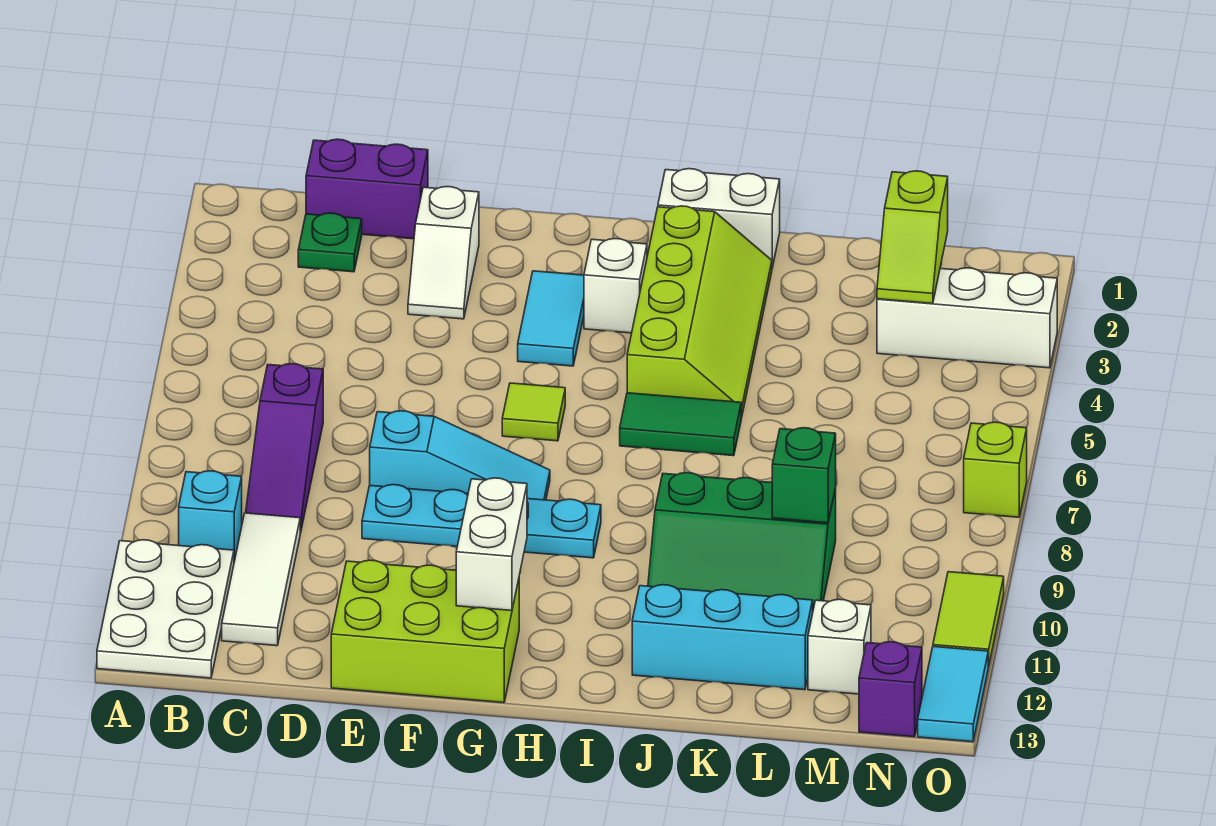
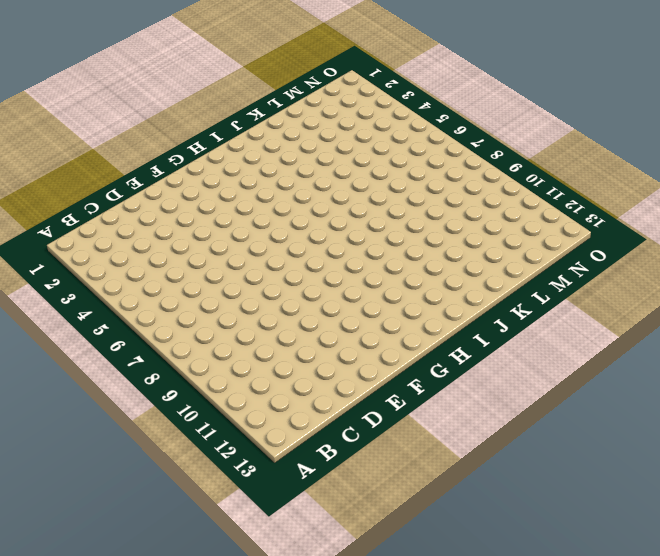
none -> white plate A11:B13 level 1
none -> cyan brick B10 level 1
none -> purple brick C1:D1 level 1

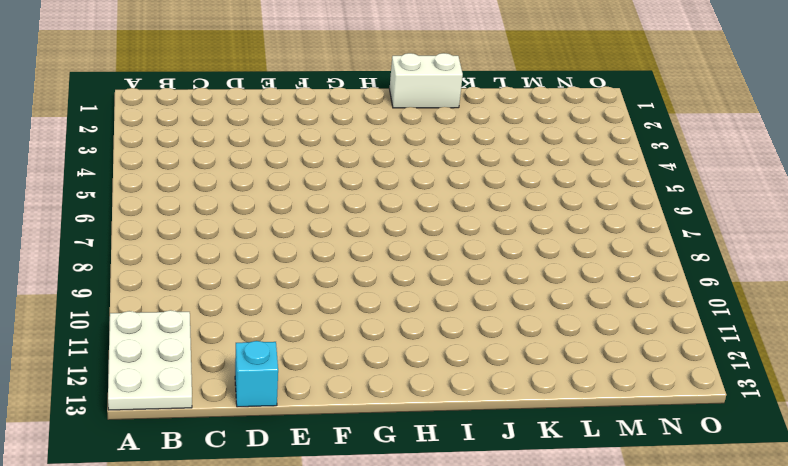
cyan brick D13 level 1 -> cyan brick B10 level 1
none -> purple brick C1:D1 level 1
none -> green plate C2 level 1
none -> purple slope C7:C9 level 1 top 7

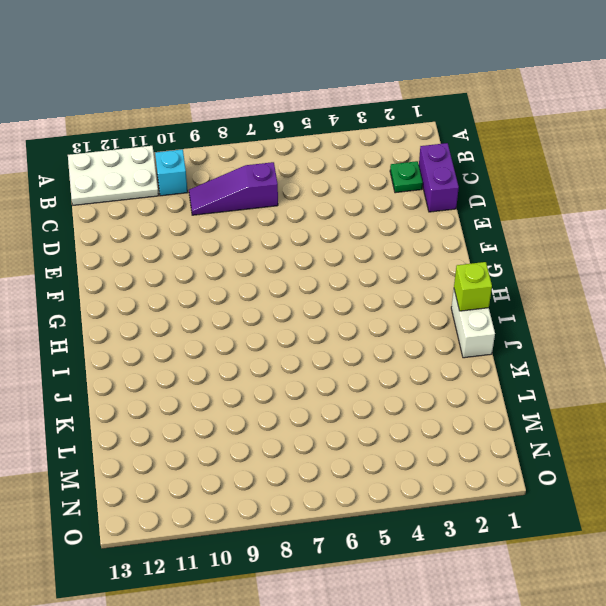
lime brick I1 level 2 -> lime brick O7 level 1
none -> white tile C10:C12 level 1
none -> white slope E2:E3 level 1 top 2
none -> cyan slope E8:G8 level 1 top E

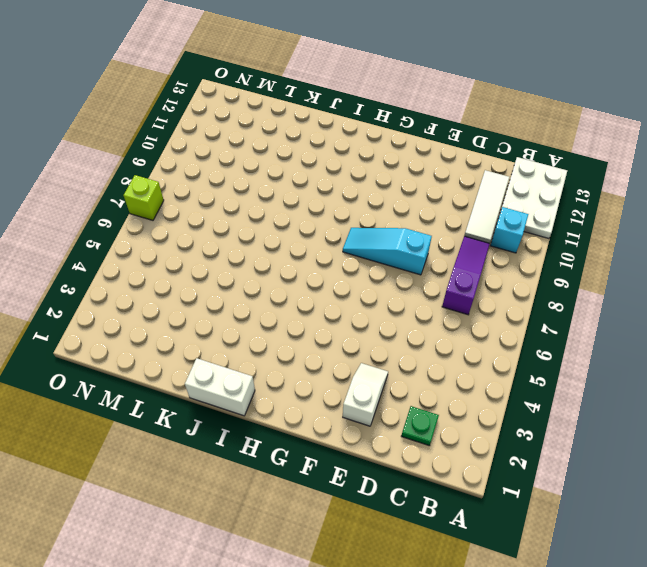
none -> purple brick C1:D1 level 1
none -> cyan plate E9:H9 level 1
none -> lime brick E12:G13 level 1

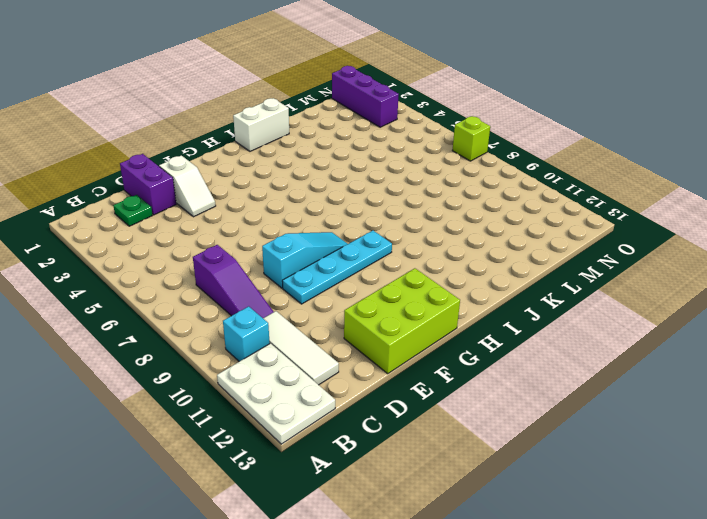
purple brick D1:D2 level 1 -> purple brick C1:D1 level 1
purple brick N1:N3 level 1 -> white brick M3:O3 level 1
none -> cyan tile G3:G4 level 1
none -> lime tile G6 level 1
none -> white brick H3 level 1

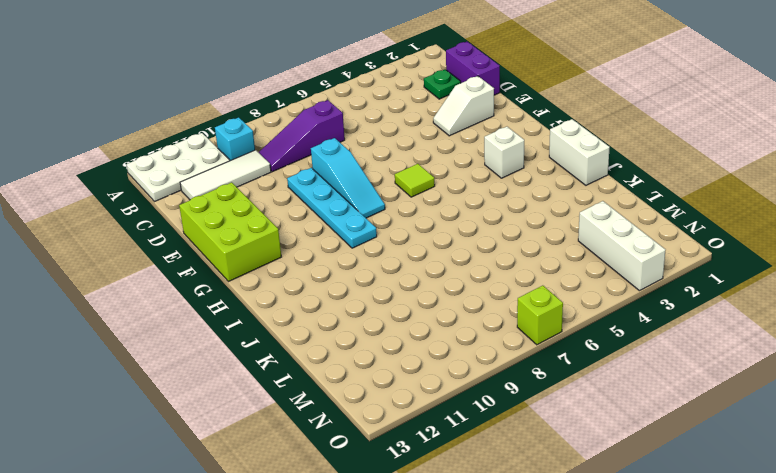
none -> cyan tile G3:G4 level 1
none -> lime slope I2:J5 level 1 top I
none -> green tile I6:J6 level 1

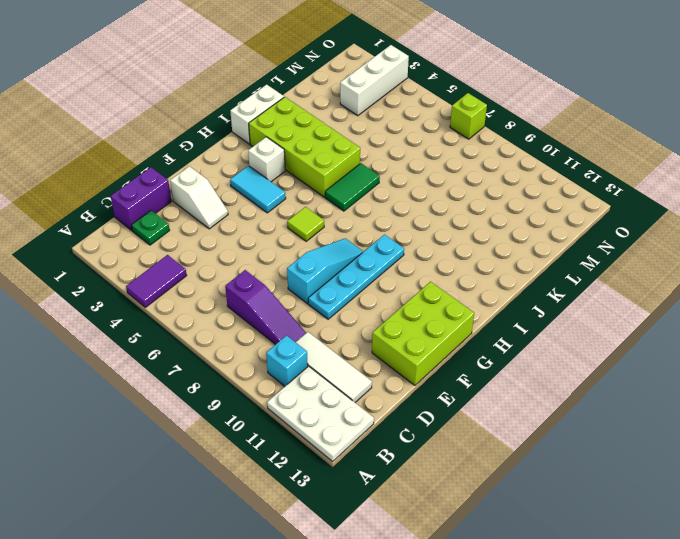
purple tile A4:B4 level 1 -> none
lime brick I2:J5 level 1 -> lime slope I2:J5 level 1 top I
none -> green slope J9:L10 level 1 top 9
none -> cyan brick J12:L12 level 1
none -> white brick M12 level 1

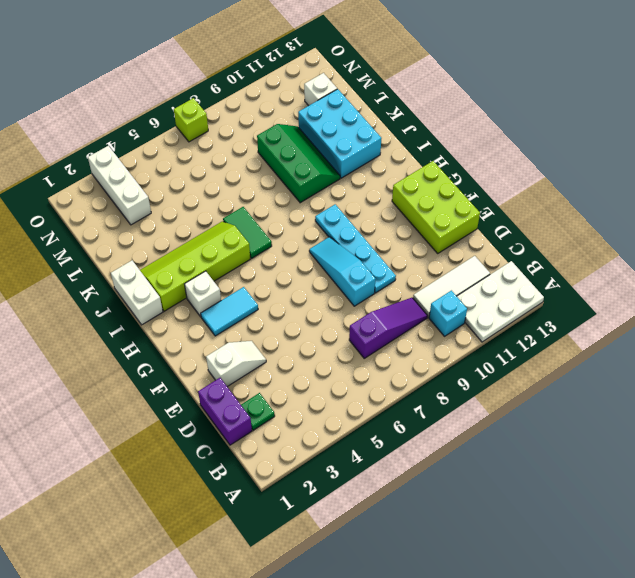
cyan brick J11:L12 level 1 -> cyan brick J12:L12 level 1
none -> lime tile G6 level 1
none -> purple brick N13 level 1
none -> lime tile O10:O11 level 1

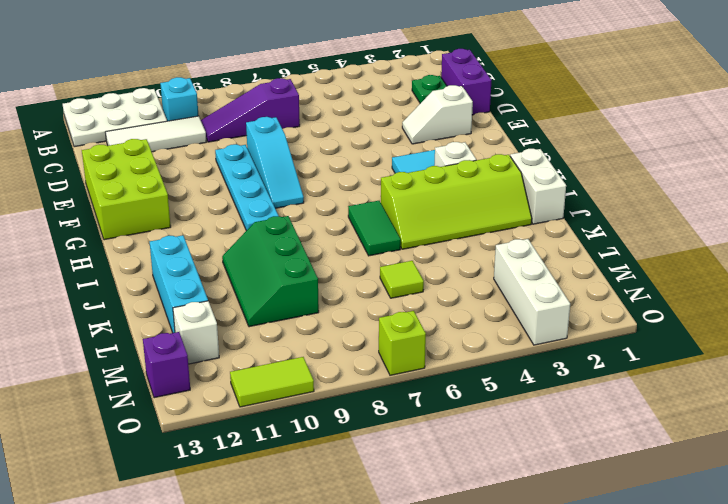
lime tile L6 level 1 -> lime tile G6 level 1
none -> cyan tile O12:O13 level 1
none -> white brick G11:G12 level 2
none -> green brick L9 level 2

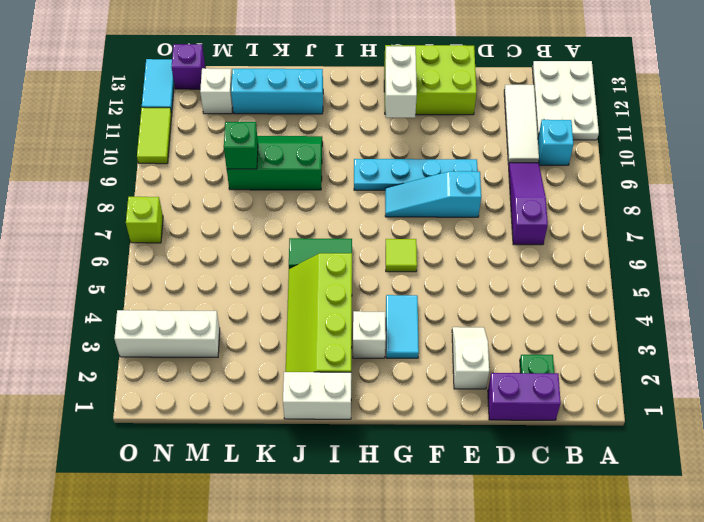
none -> lime slope M2:M3 level 2 top 2

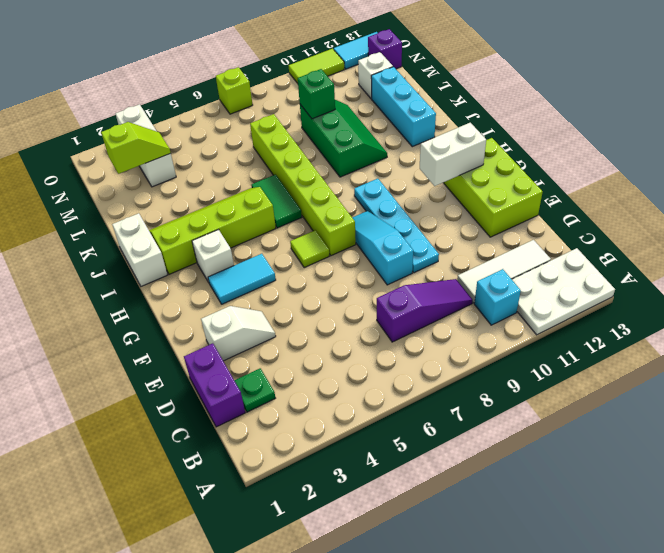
lime brick G7:L7 level 1 -> none

